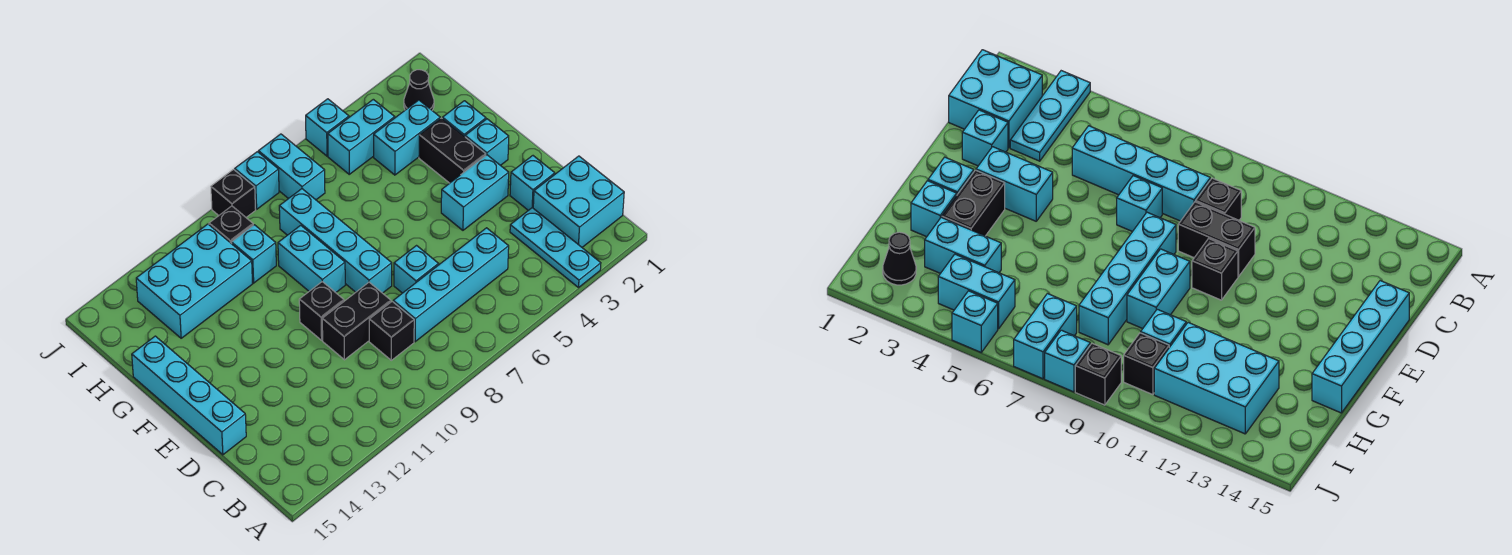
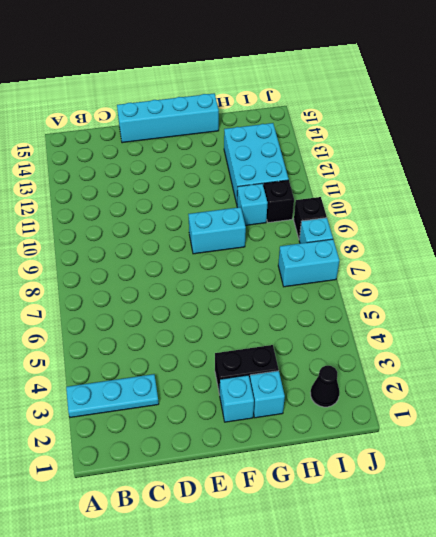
none -> cyan brick B1:C2 level 1
none -> cyan brick C5:C8 level 1
none -> black brick C9 level 1

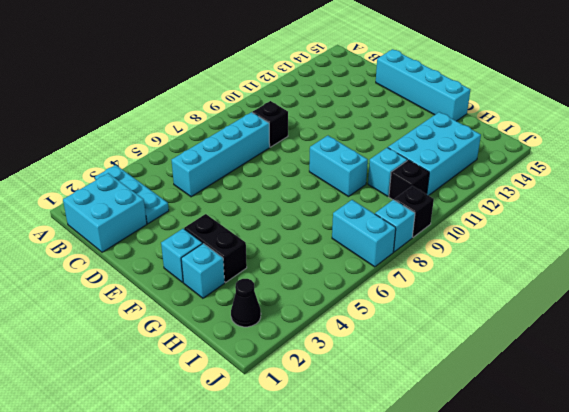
none -> cyan brick D2 level 1
none -> cyan brick D7 level 1
none -> black brick D9:D10 level 1

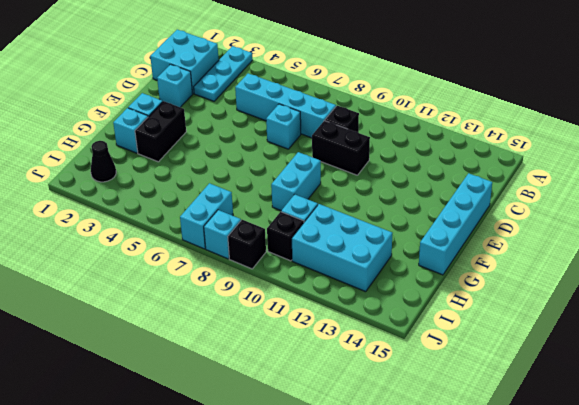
none -> cyan brick E3:E4 level 1
none -> cyan brick E8:H8 level 1
none -> black brick E10 level 1

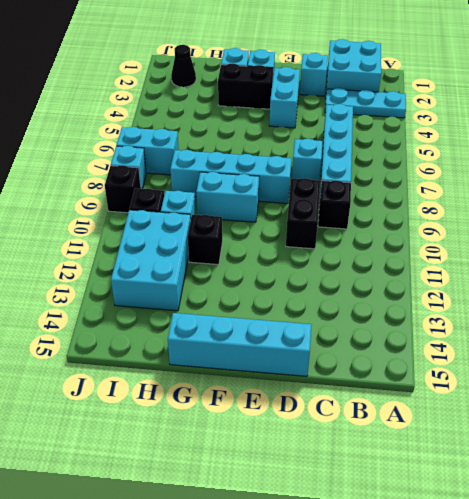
black brick G11 level 1 -> black brick E10 level 1
none -> cyan brick H3:H4 level 1
none -> cyan brick I4:I5 level 1
none -> cyan brick J5 level 1

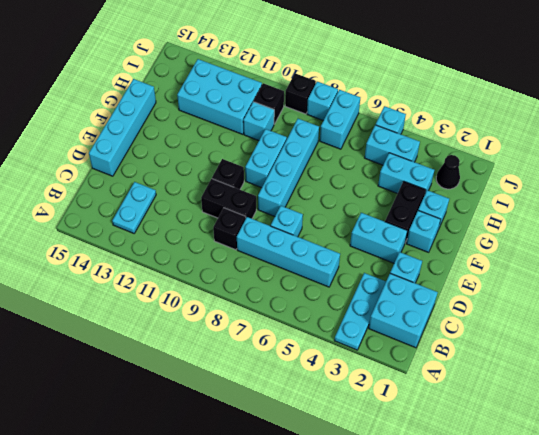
cyan plate B13:C13 level 1 -> none

